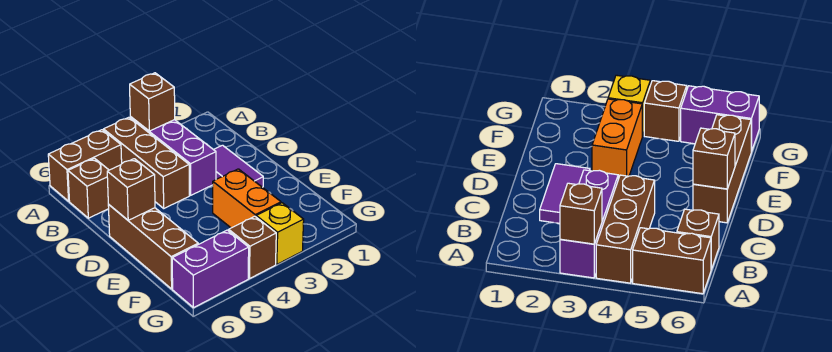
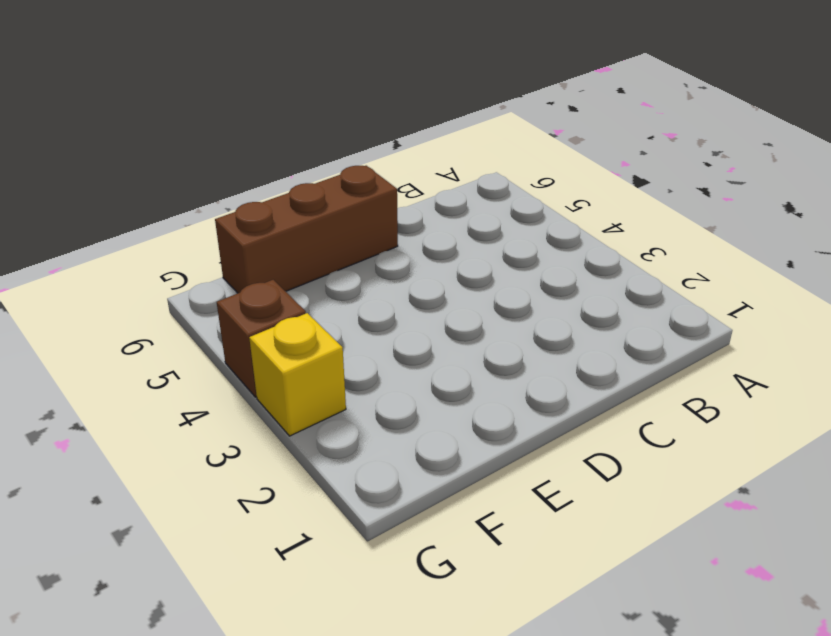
none -> purple brick A3:C3 level 1
none -> brown brick A4:C4 level 1
none -> brown brick A5:A6 level 1

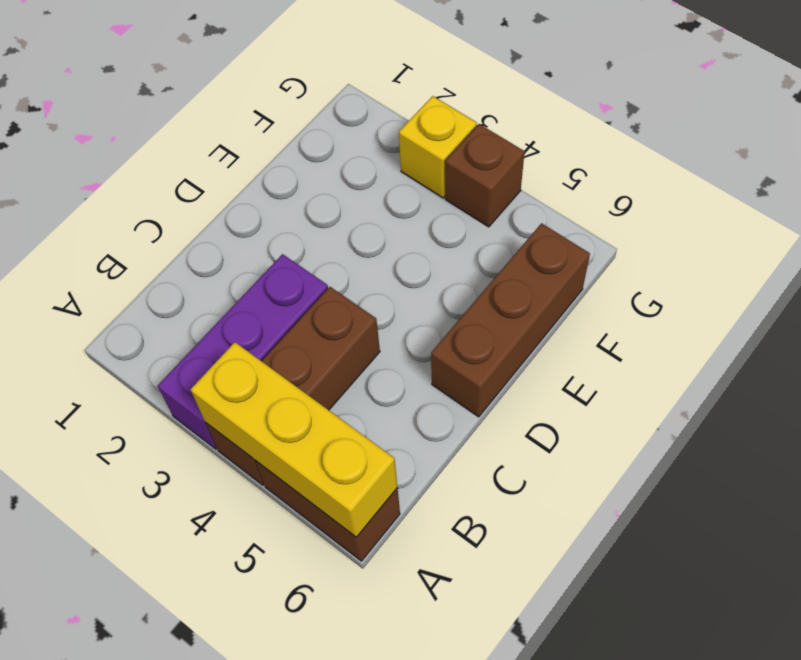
yellow brick A4:A6 level 2 -> none
none -> brown brick B6 level 1
none -> purple tile C2:D2 level 1
none -> orange brick E3:F3 level 1

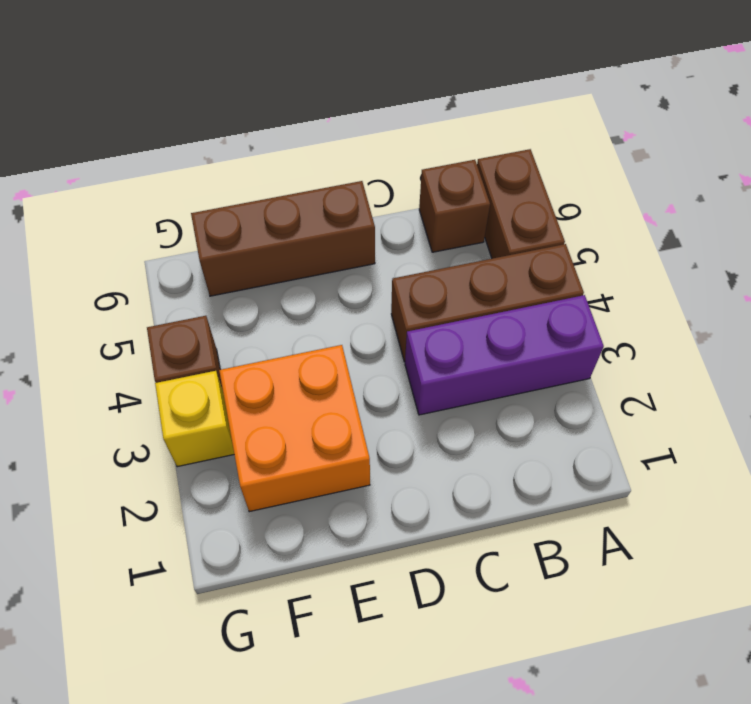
orange brick E2:F3 level 1 -> orange brick E3:F3 level 1
none -> purple tile C2:D2 level 1
none -> purple brick G5:G6 level 1
none -> brown brick A3 level 2

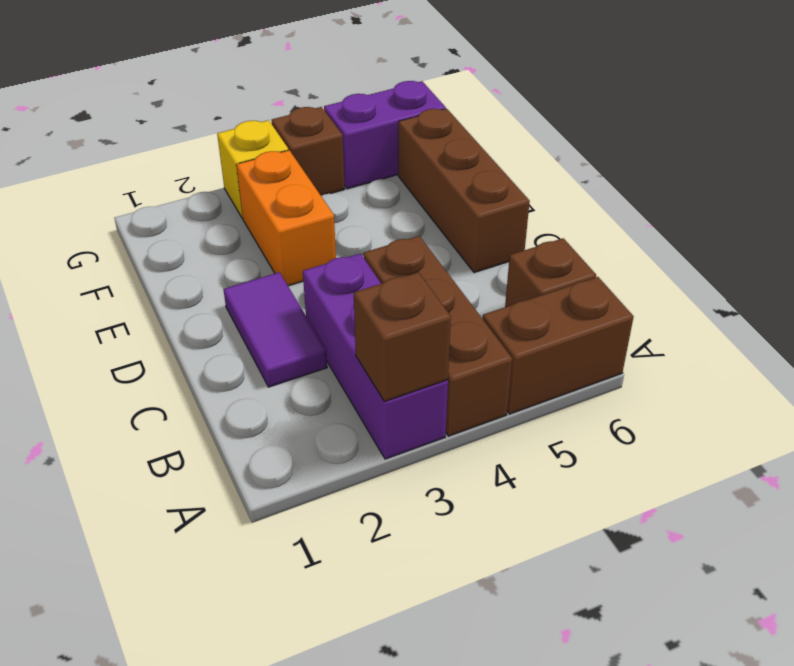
none -> brown brick D6 level 2

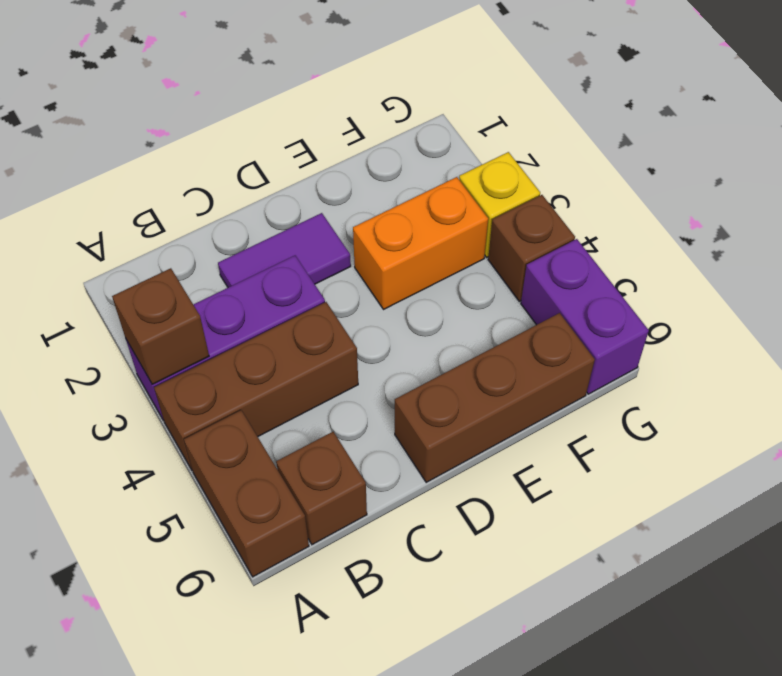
none -> brown brick D6 level 2

